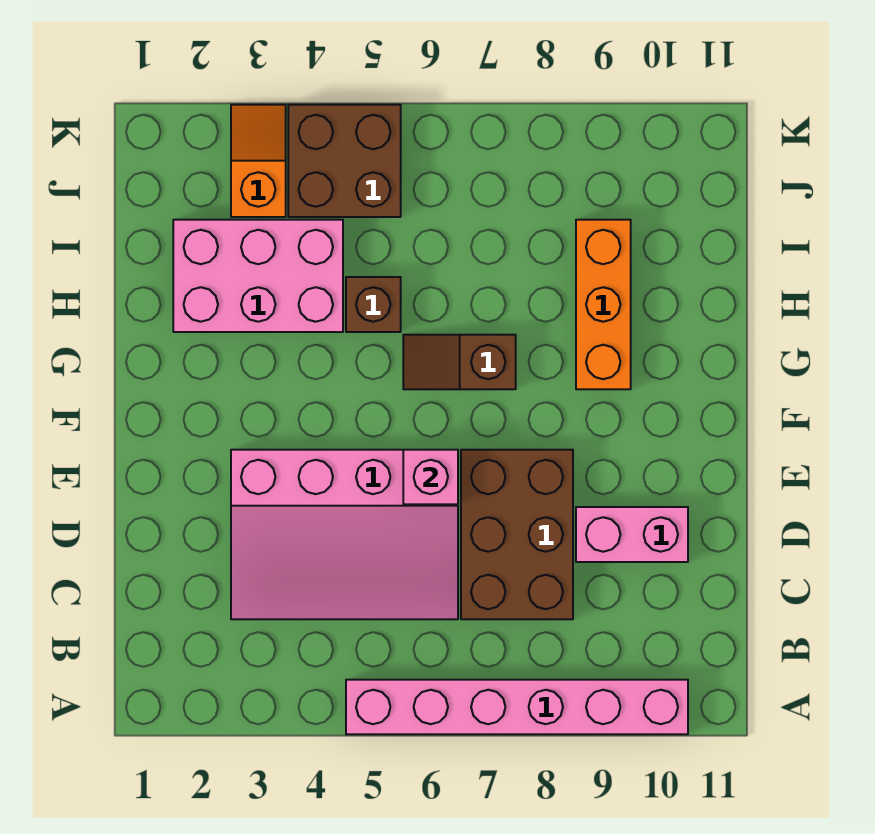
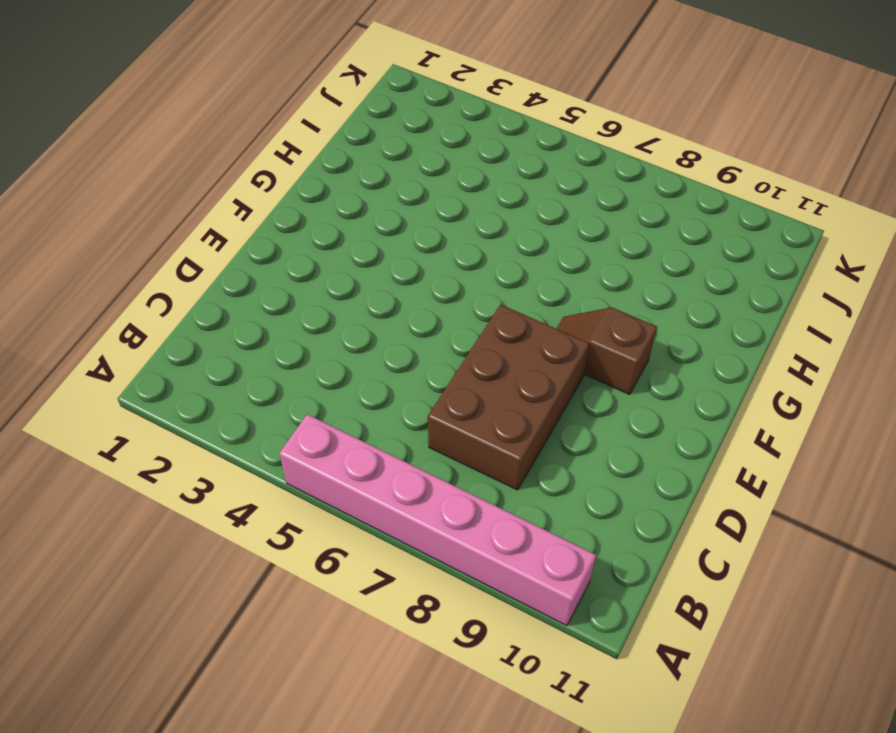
brown slope F8:F9 level 1 top 9 -> brown slope G6:G7 level 1 top 7
none -> pink slope C3:E6 level 1 top E
none -> pink brick D9:D10 level 1

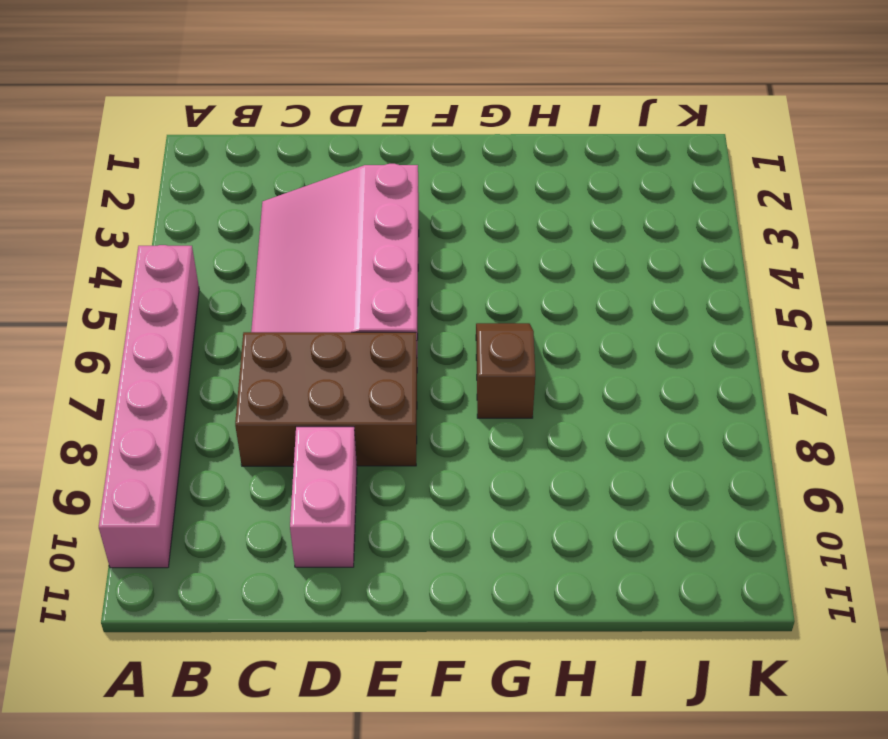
none -> orange brick G9:I9 level 1
none -> pink brick H2:I4 level 1

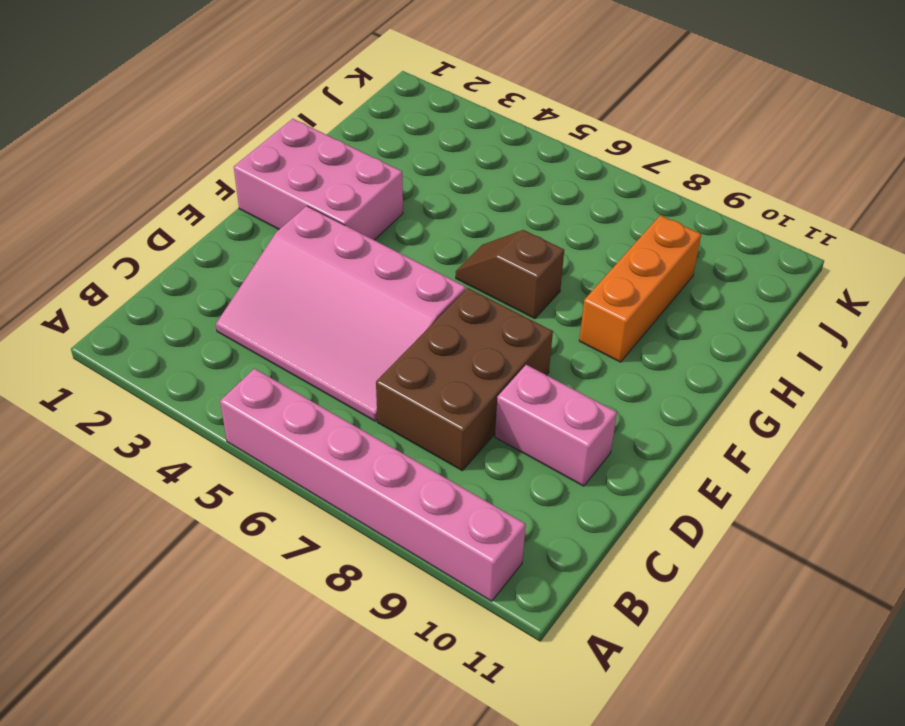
pink brick F1:G3 level 1 -> pink brick H2:I4 level 1
none -> brown brick H5 level 1
none -> orange slope J3:K3 level 1 top J

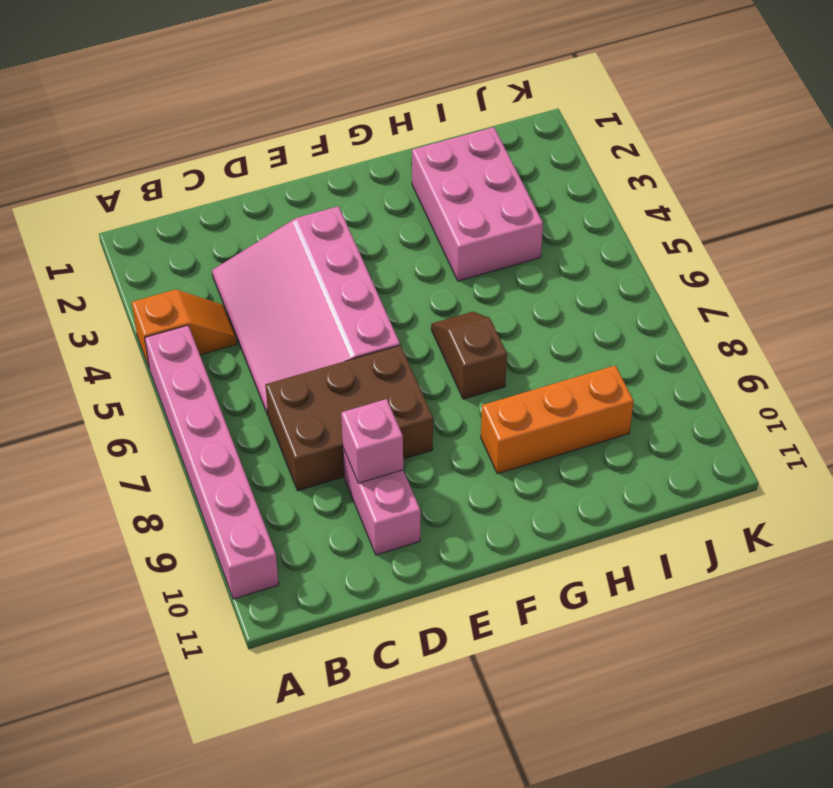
orange slope A4:B4 level 1 top A -> orange slope J3:K3 level 1 top J
pink brick D9 level 2 -> pink brick E6 level 2
none -> brown brick H5 level 1
none -> brown brick J4:K5 level 1

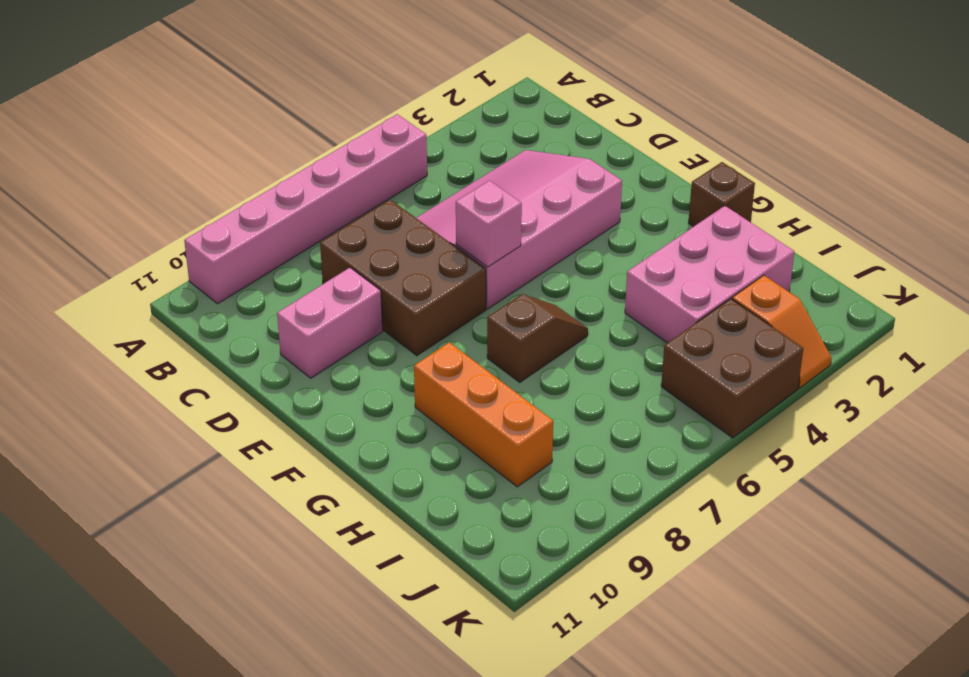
brown brick G1 level 1 -> brown brick H5 level 1

